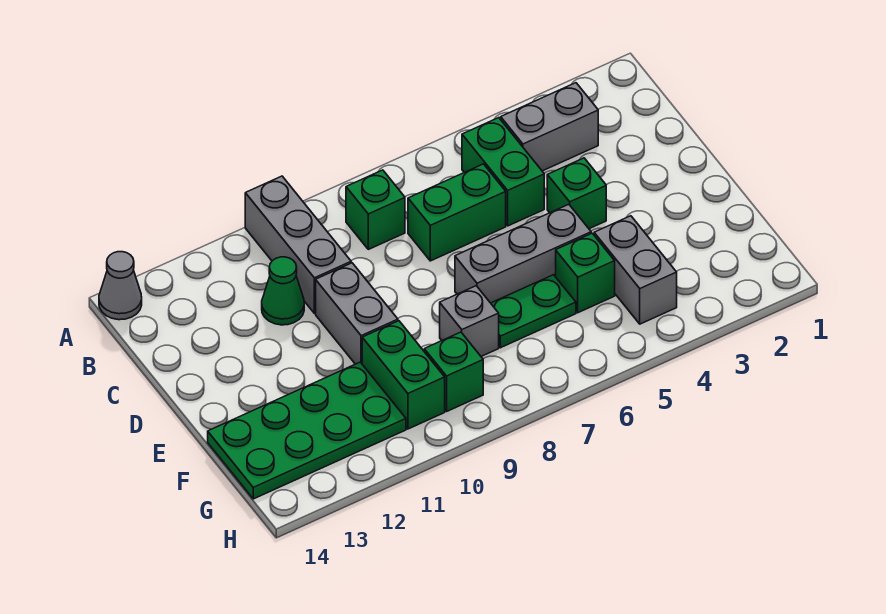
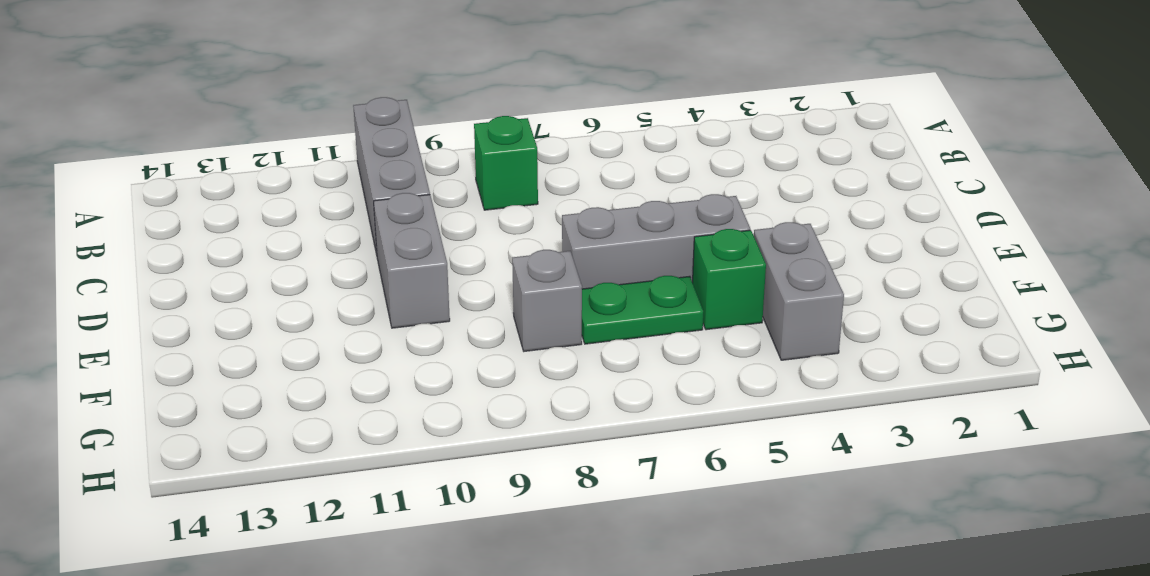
none -> grey cone A14 level 1
none -> grey brick B3:B4 level 1
none -> green brick B5:C5 level 1

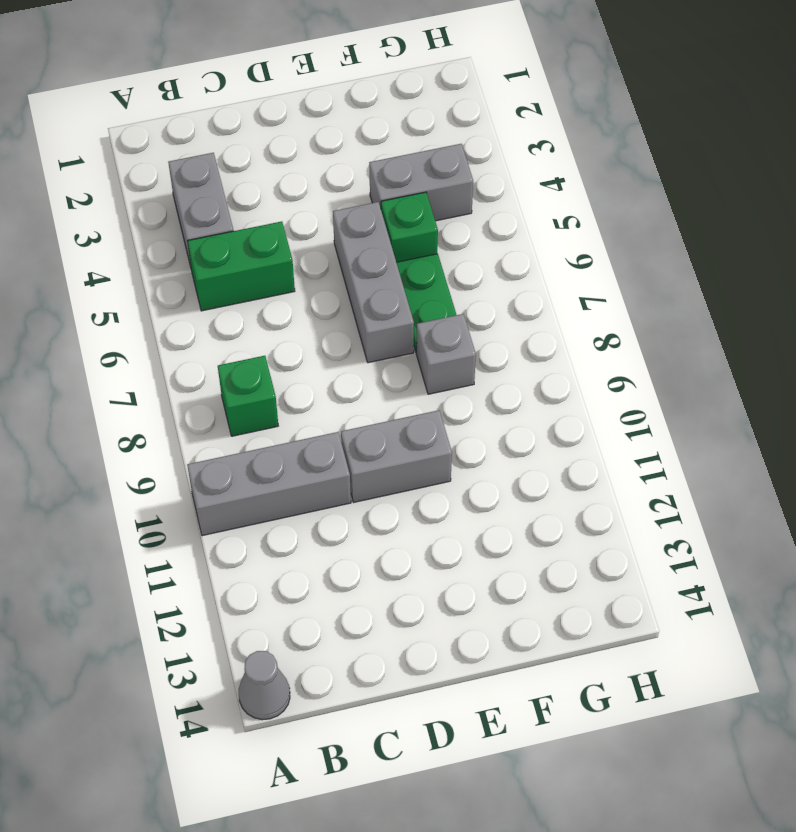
none -> green brick C6:C7 level 1
none -> green cone C11 level 1
none -> green brick D4 level 1

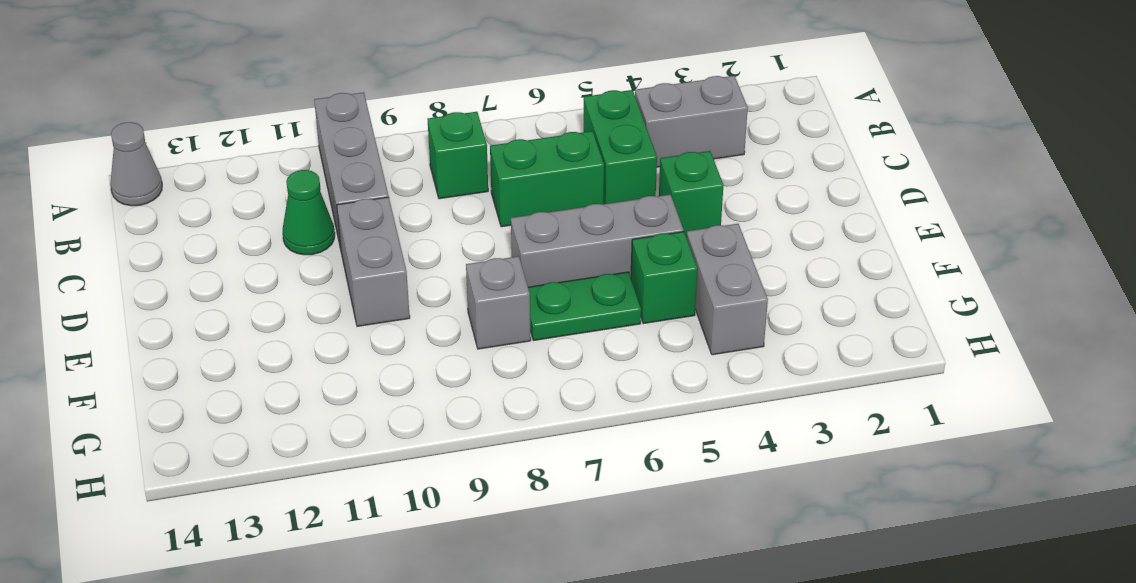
none -> green brick F10:G10 level 1
none -> green plate F11:G14 level 1
none -> green brick G9 level 1

